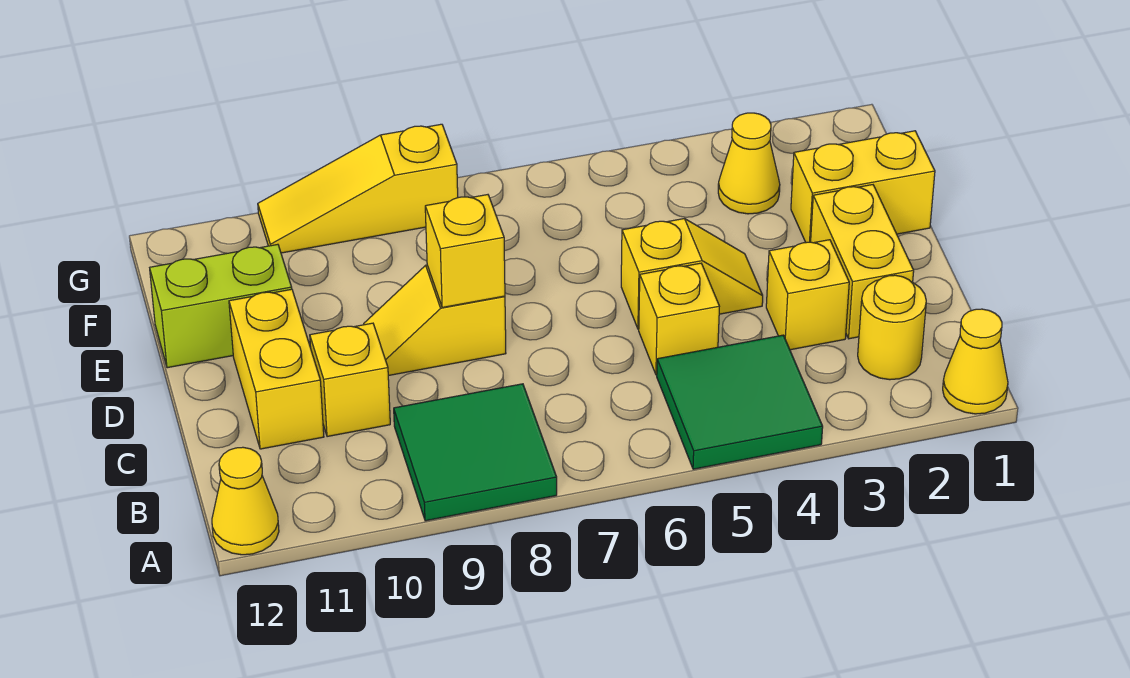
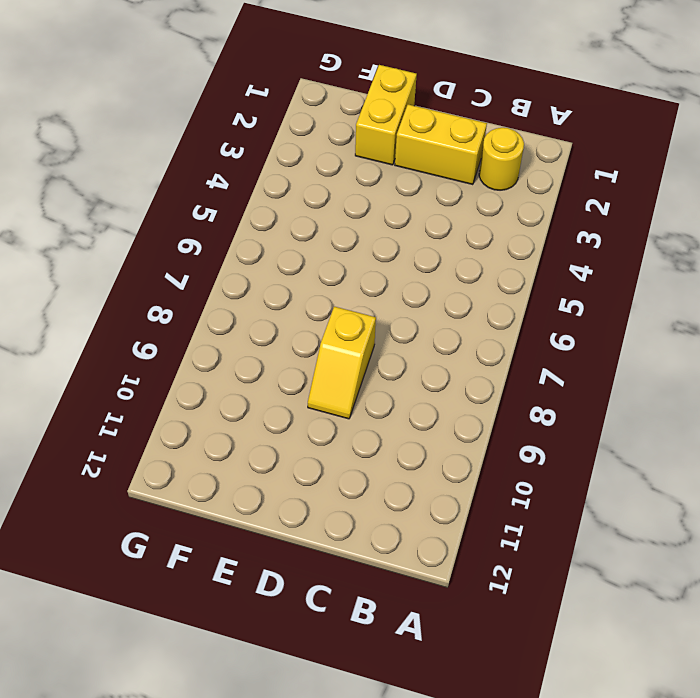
none -> yellow cone A1 level 1
none -> green tile A4:B5 level 1
none -> green tile A8:B9 level 1

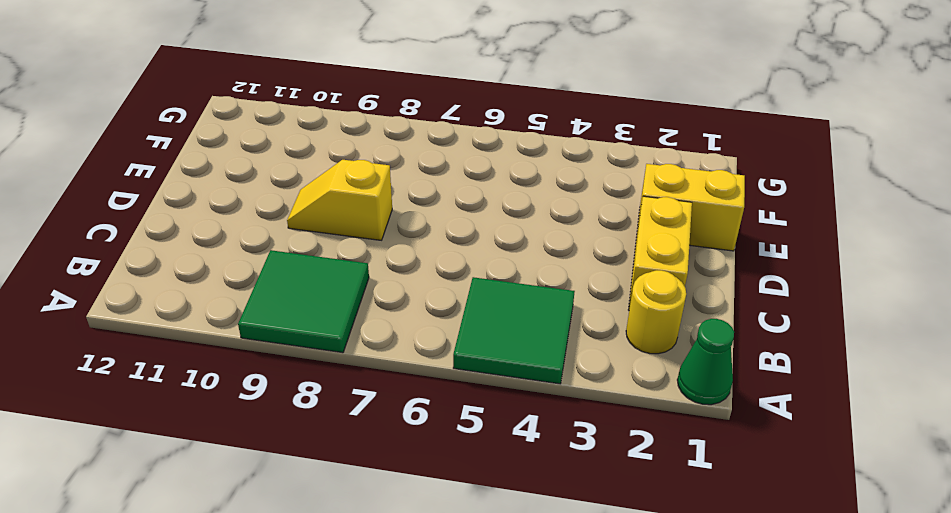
green cone A1 level 1 -> yellow cone A1 level 1
none -> yellow cone A12 level 1
none -> yellow brick C3 level 1
none -> yellow brick C5 level 1

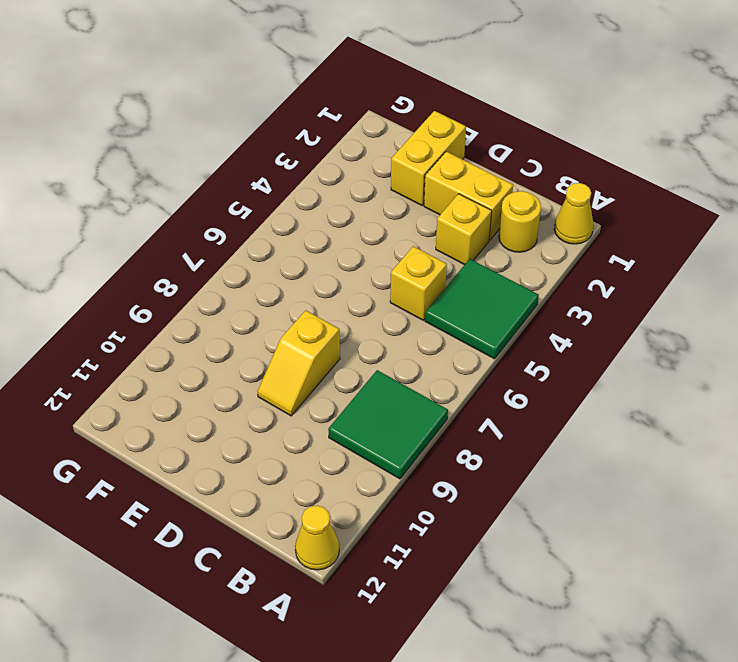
none -> yellow brick C10 level 1
none -> yellow brick C11:D11 level 1
none -> yellow slope D4:D5 level 1 top 5

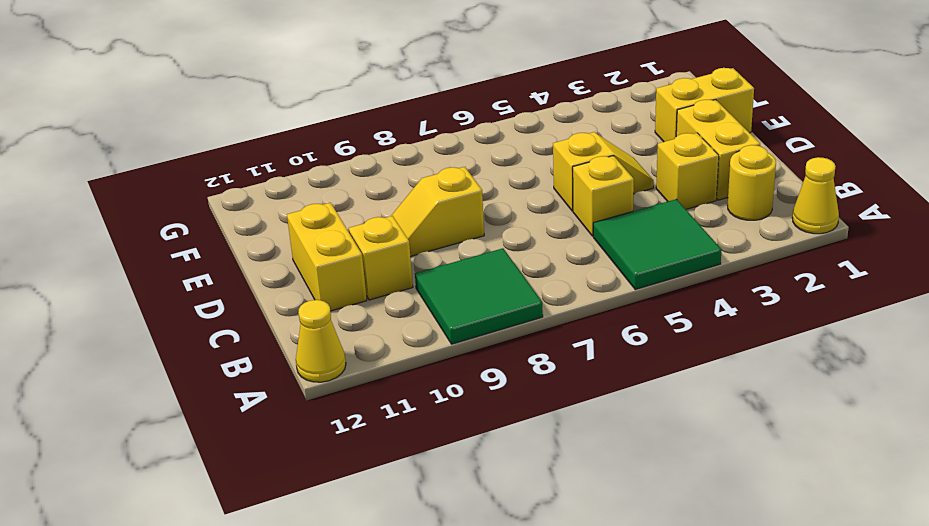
none -> lime brick E11:E12 level 1
none -> yellow cone F3 level 1
none -> yellow slope G8:G10 level 1 top 8

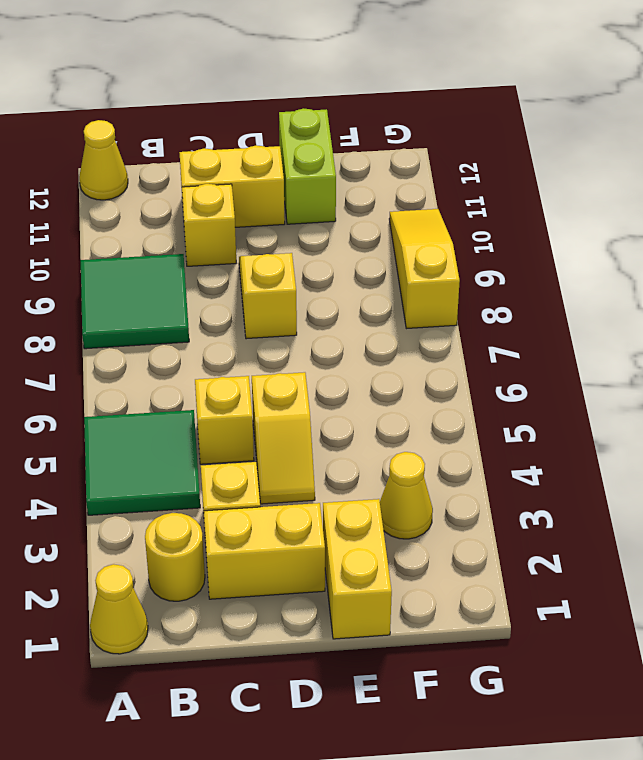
none -> yellow brick D8 level 2

